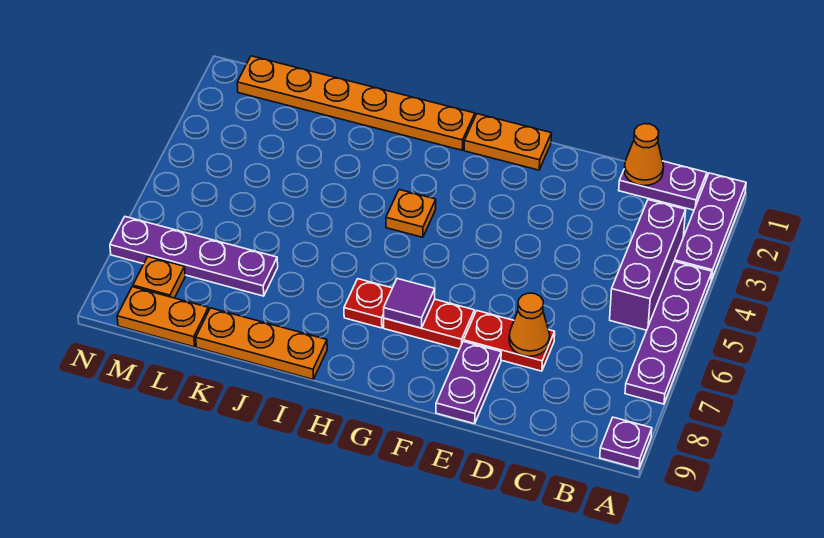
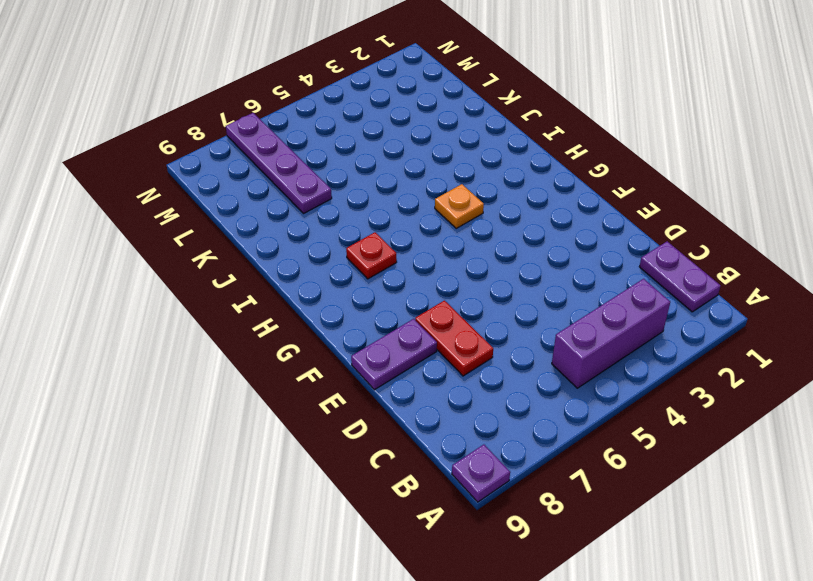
none -> purple plate A1:A3 level 1
none -> purple plate A4:A7 level 1
none -> orange plate F1:G1 level 1

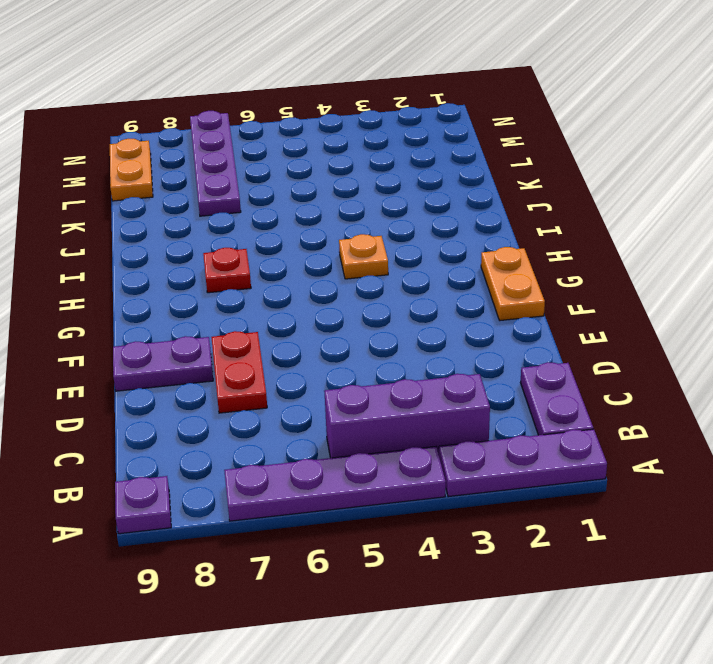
none -> red plate F7:G7 level 1
none -> orange plate H1:M1 level 1
none -> orange plate I9:K9 level 1

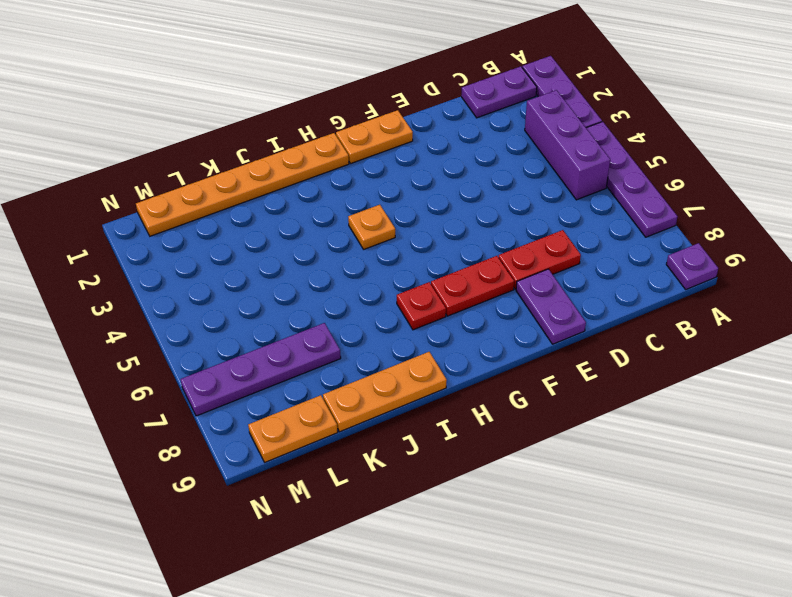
none -> orange plate M8 level 1
none -> orange cone C1 level 2
none -> orange cone D7 level 2

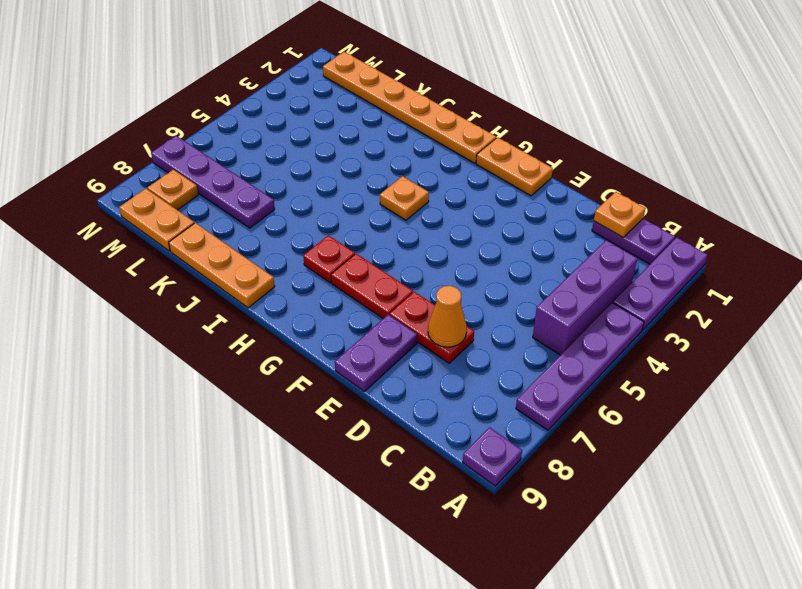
orange plate C1 level 2 -> orange cone C1 level 2
none -> purple tile G7 level 2

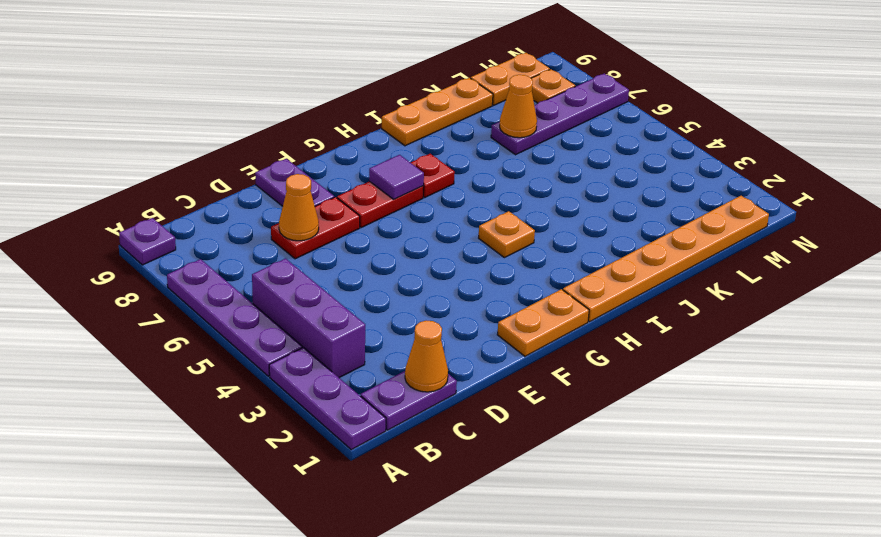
orange cone K7 level 2 -> none

